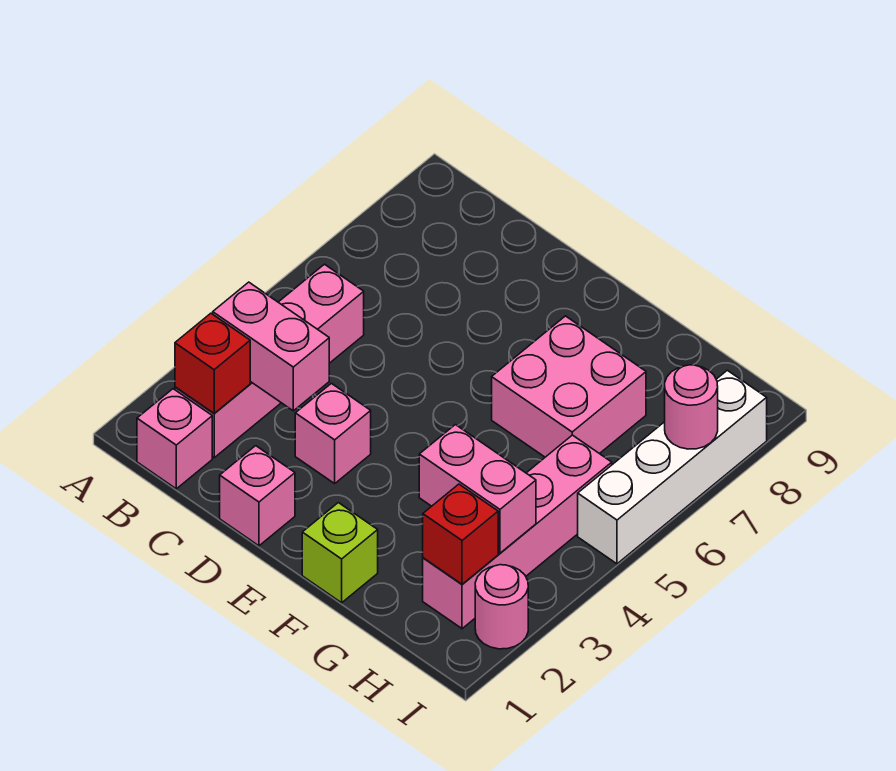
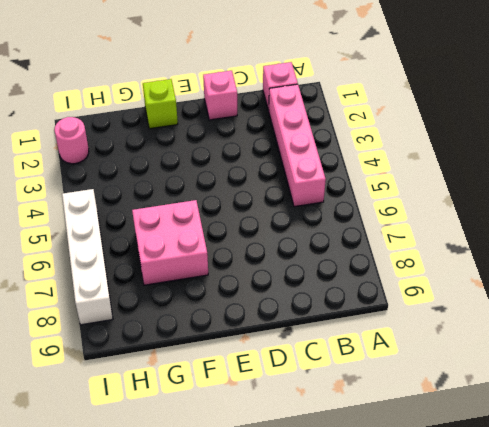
none -> pink brick D3 level 1
none -> pink brick H2:H5 level 1
none -> red brick B2 level 2

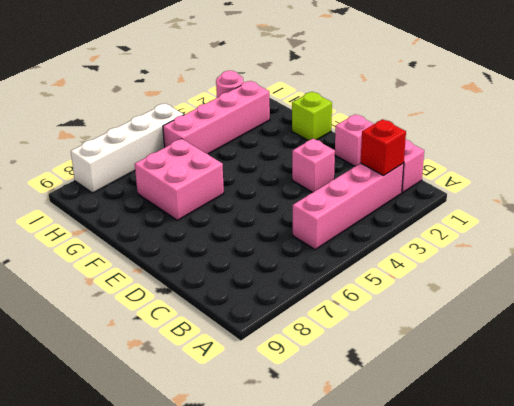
none -> pink brick B3:C3 level 2
none -> pink brick G3:H3 level 2
none -> red brick H2 level 2

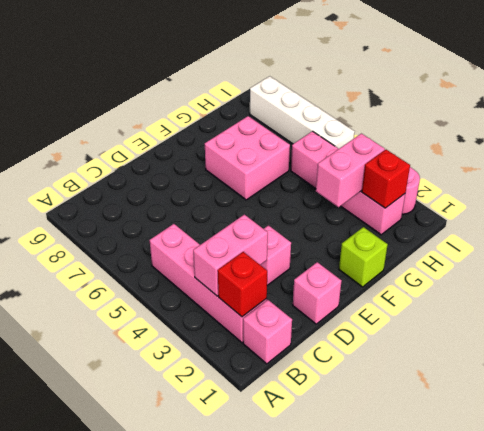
none -> pink round brick I7 level 2

